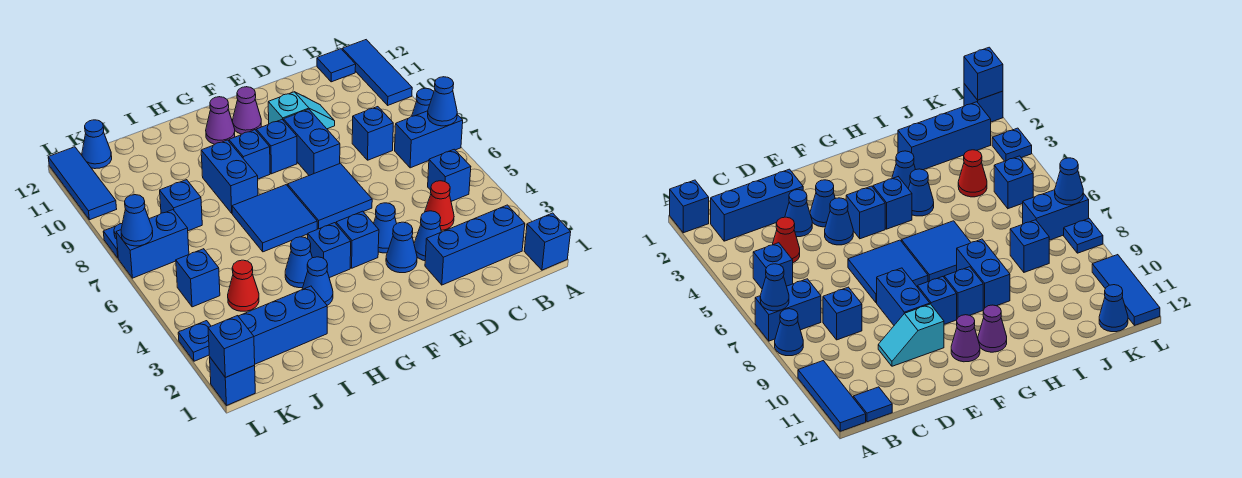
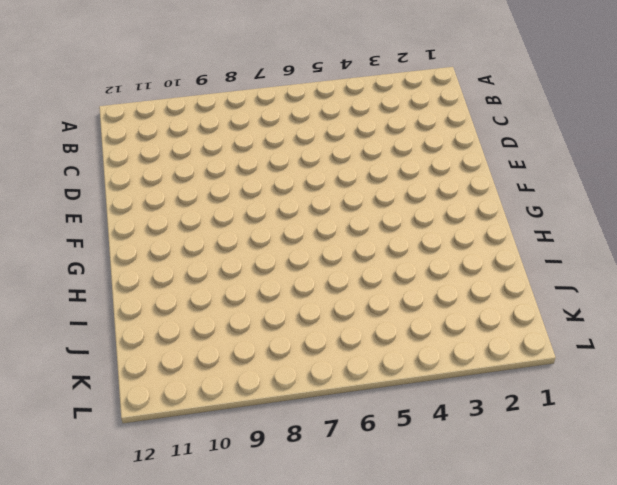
none -> blue brick A1 level 1
none -> blue brick A7:B7 level 1
none -> blue cone A8 level 1
none -> blue tile A10:A12 level 1

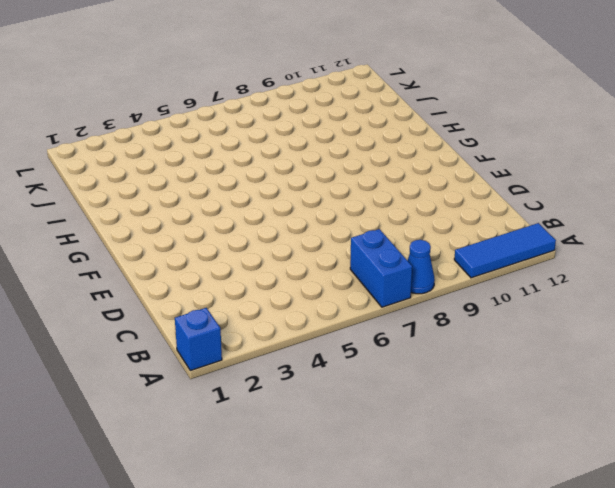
none -> blue brick B2:D2 level 1
none -> blue brick B5 level 1
none -> blue tile B12 level 1
none -> red cone C4 level 1

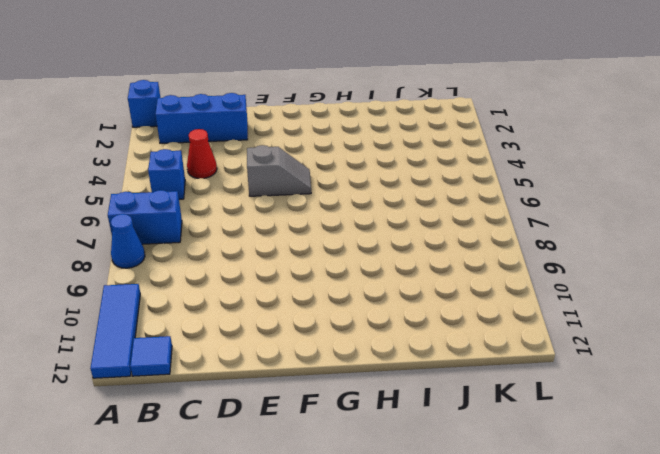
grey slope E5:F5 level 1 top E -> none
none -> blue brick C8 level 1
none -> blue cone D3 level 1
none -> cyan slope D10:E10 level 1 top E
none -> blue cone E3 level 1

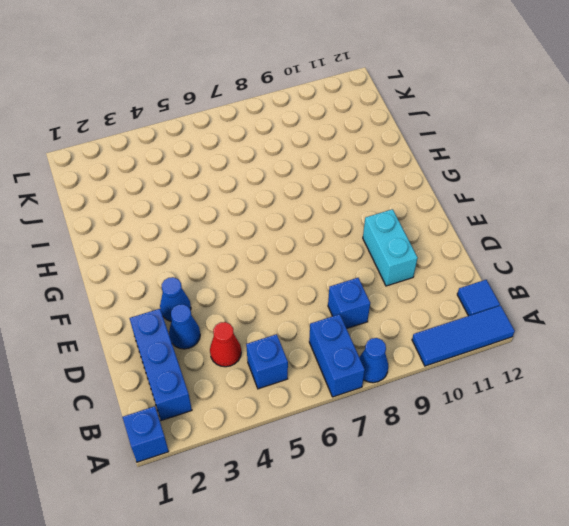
cyan brick D10:E10 level 1 -> cyan slope D10:E10 level 1 top E
none -> blue cone E4 level 1
none -> blue tile E6:F7 level 1
none -> blue brick E8:E9 level 1
none -> blue brick F4 level 1

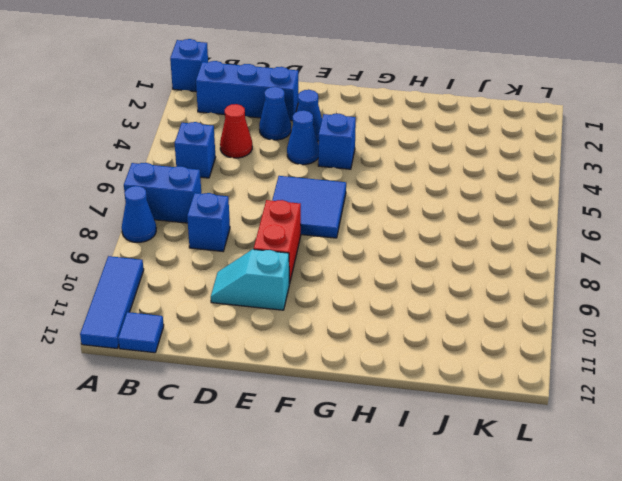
red brick E8:E9 level 1 -> blue brick E8:E9 level 1
none -> blue brick F9 level 1
none -> purple cone F11 level 1
none -> blue brick G4 level 1
none -> blue tile G6:H7 level 1

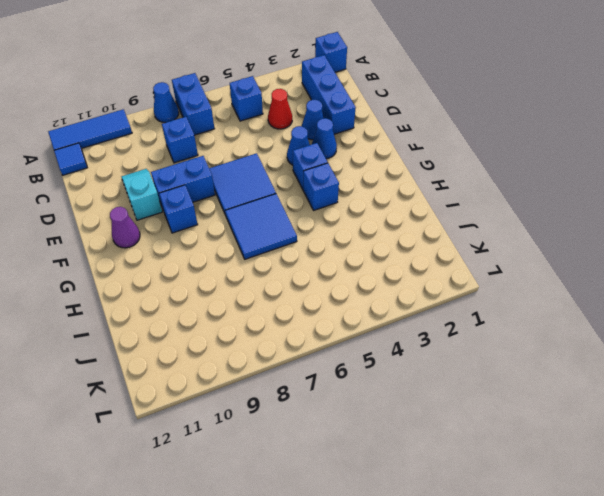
none -> blue brick G9 level 1
none -> purple cone G11 level 1
none -> blue cone H3 level 1
none -> blue cone H4 level 1

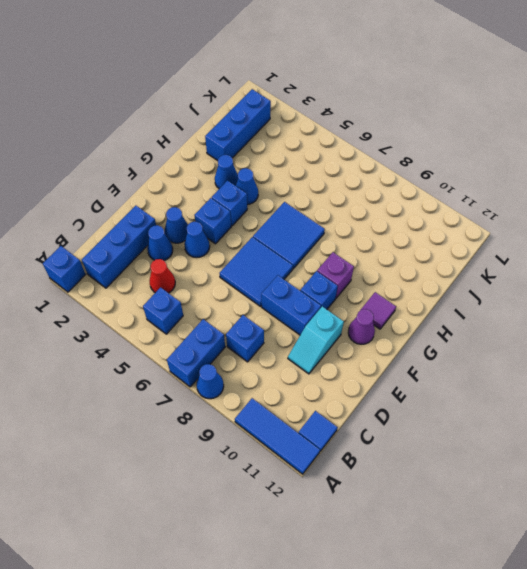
purple brick G9 level 1 -> blue brick G9 level 1
purple tile G11 level 1 -> purple cone G11 level 1
none -> blue brick H8:H9 level 1
none -> red cone J4 level 1
none -> blue brick J8 level 1
none -> blue brick K5 level 1

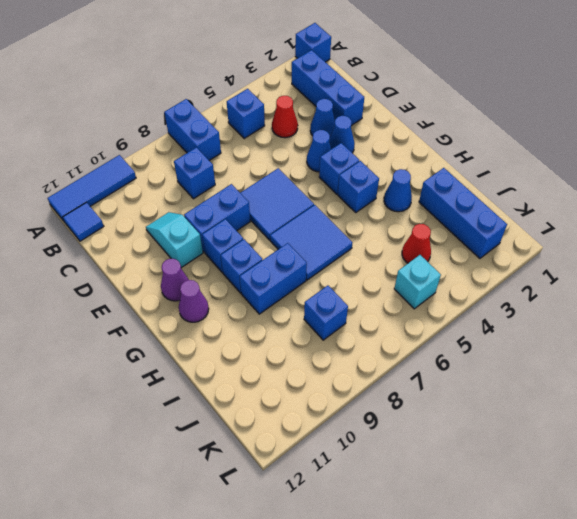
cyan brick K5 level 1 -> blue brick K5 level 1
none -> blue cone A8 level 1
none -> blue cone H4 level 1
none -> blue brick K7:L7 level 1
none -> blue cone K12 level 1

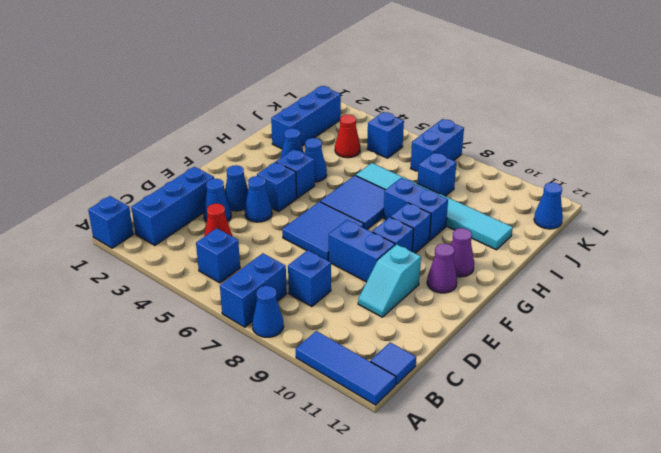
cyan tile I6:I11 level 1 -> none
none -> blue brick L1 level 1
none -> blue plate L3 level 1
none -> blue plate L8 level 1
none -> blue tile L10:L12 level 1

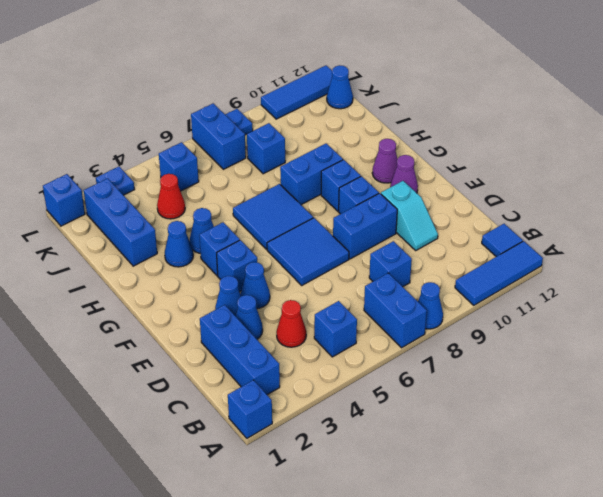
none -> blue cone A7 level 2
none -> blue brick L1 level 2
none -> blue cone L7 level 2

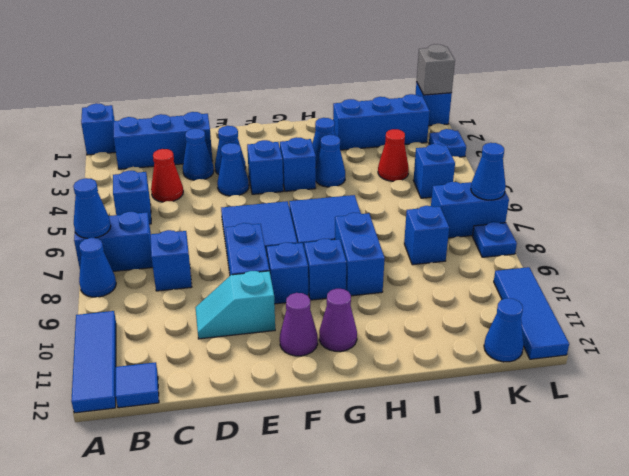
grey brick L1 level 2 -> blue brick L1 level 2

